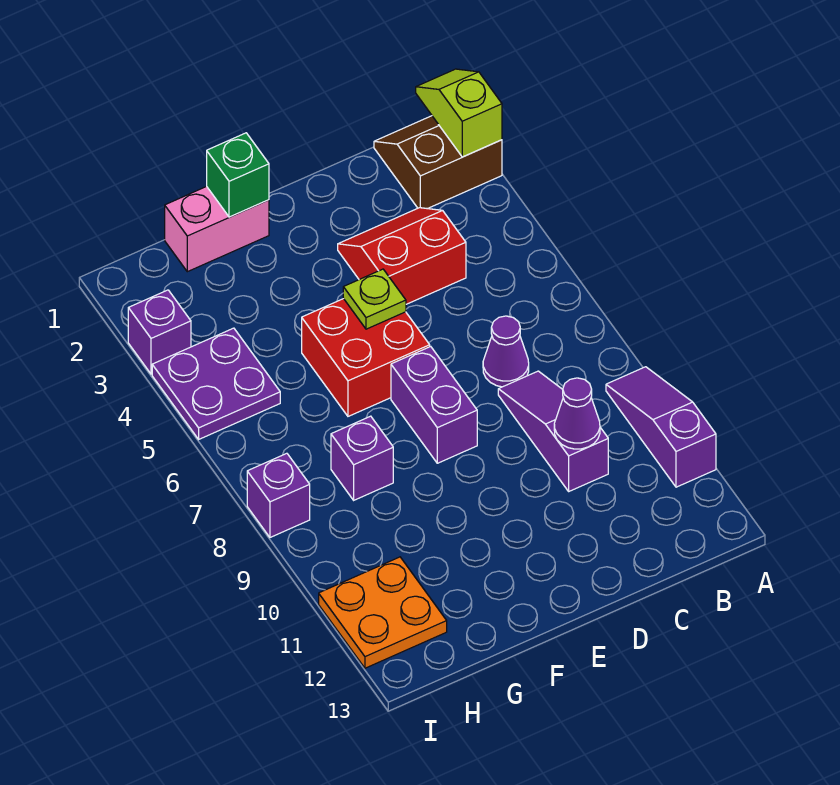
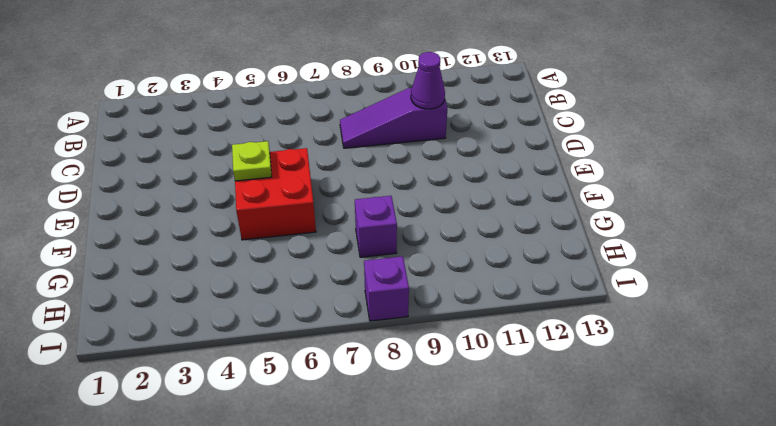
none -> brown slope A1:B2 level 1 top 2
none -> purple slope A9:A11 level 1 top 11
none -> red slope C3:D4 level 1 top 4

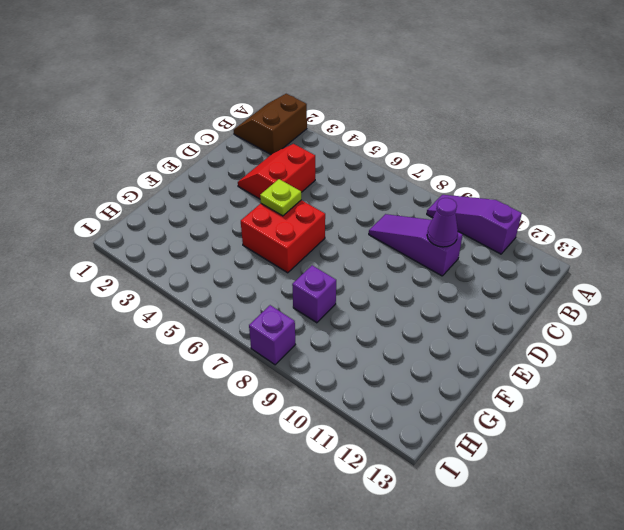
none -> purple cone C7 level 1
none -> purple brick E7:E8 level 1
none -> pink brick F1:G1 level 1

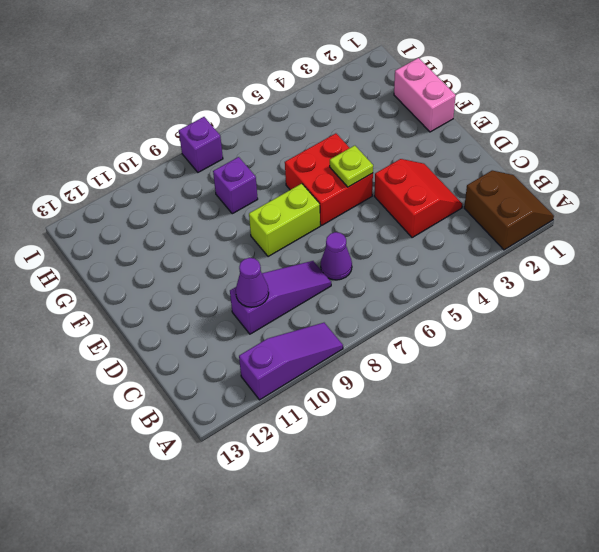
lime brick E7:E8 level 1 -> purple brick E7:E8 level 1
none -> purple plate H4:I5 level 1
none -> orange plate H11:I12 level 1
none -> purple brick I3 level 1

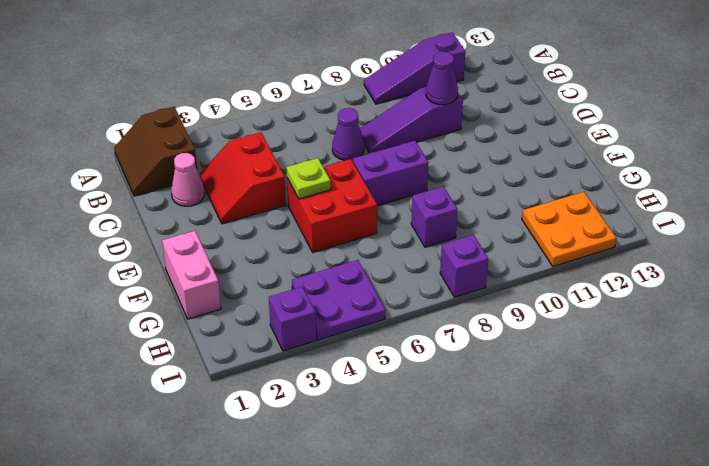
pink cone C2 level 1 -> none
none -> lime slope A1:A2 level 2 top 2
none -> green brick F1 level 2

